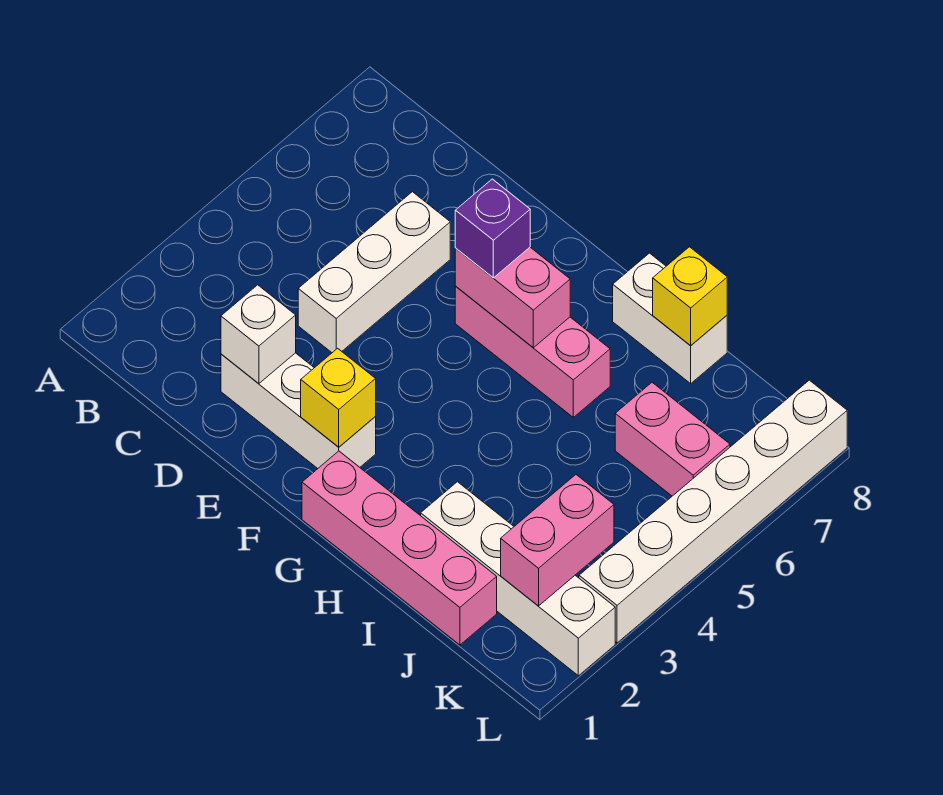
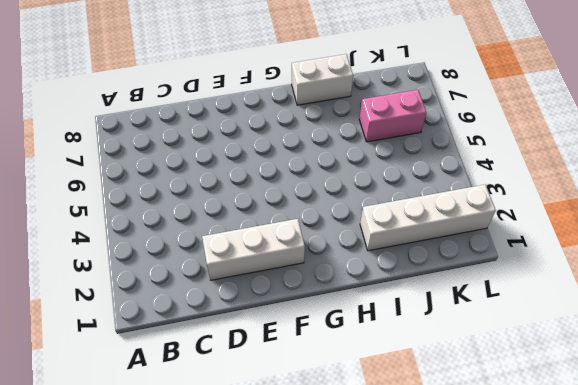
none -> white brick D4:D6 level 1
none -> pink brick F6:H6 level 1
none -> pink brick G1:J1 level 1

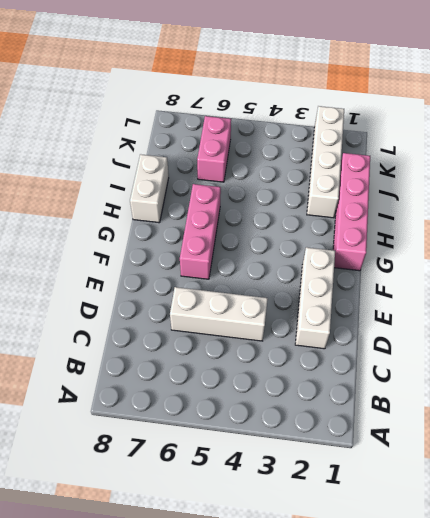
none -> white brick L3:L8 level 1
none -> white brick D2 level 2
none -> yellow brick F2 level 2

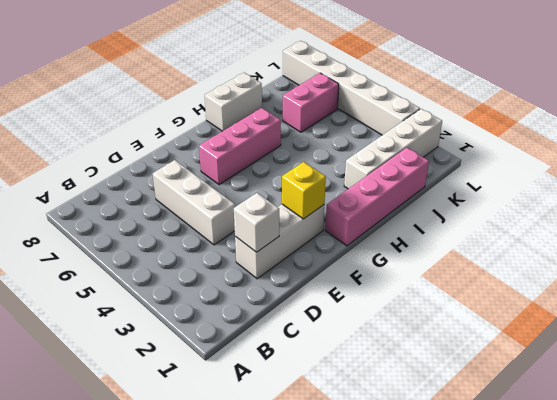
none -> pink brick F6:G6 level 2
none -> yellow brick I8 level 2
none -> pink brick K2:K3 level 2

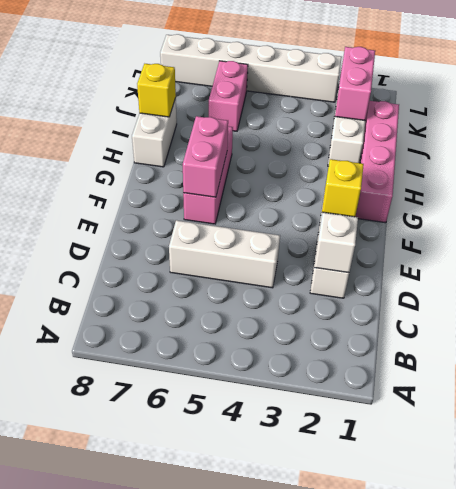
pink brick J2:K2 level 2 -> pink brick K2:K3 level 2
none -> purple brick F6 level 3

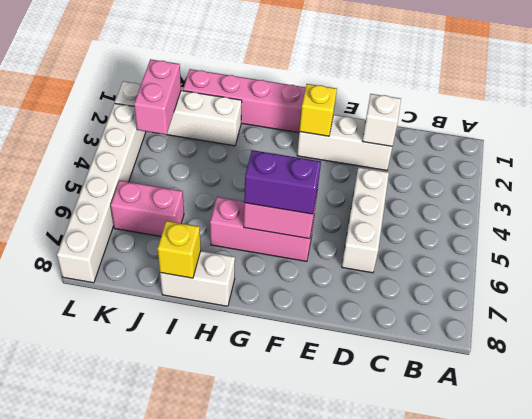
purple brick F6:G6 level 3 -> purple brick F6 level 3

